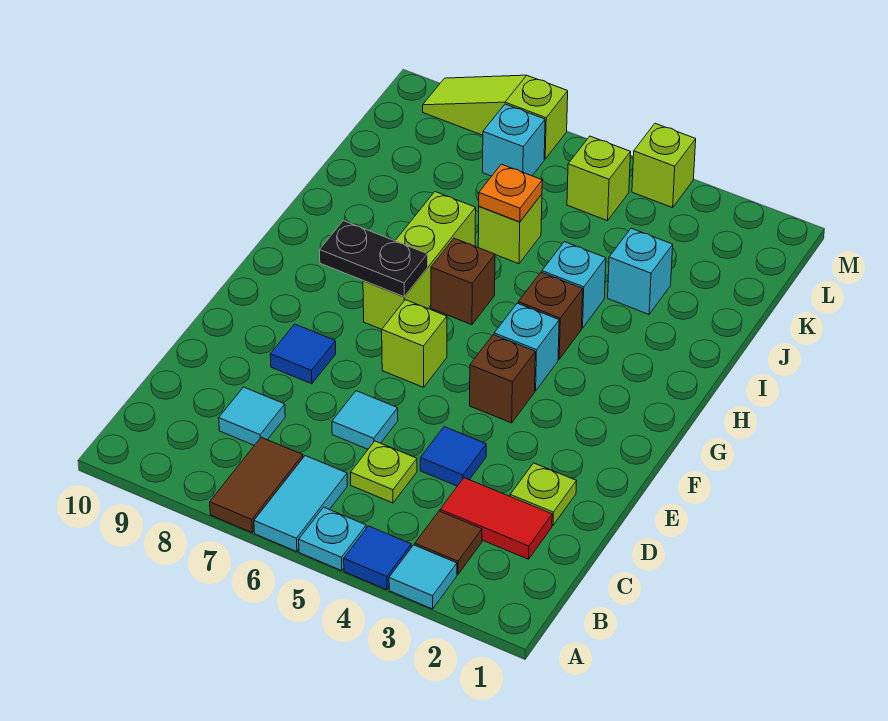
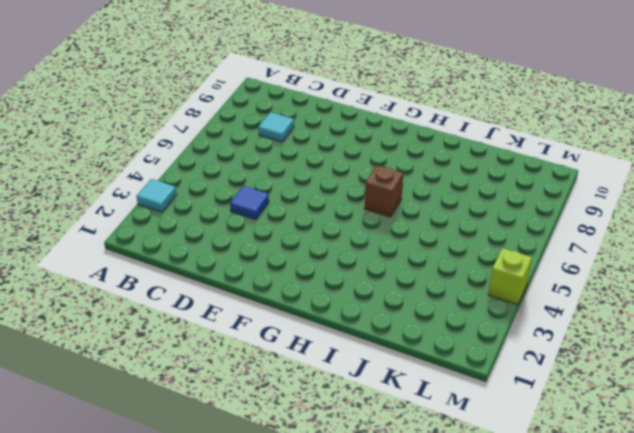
none -> blue tile A4 level 1
none -> cyan plate A5 level 1
none -> cyan tile A6:B6 level 1

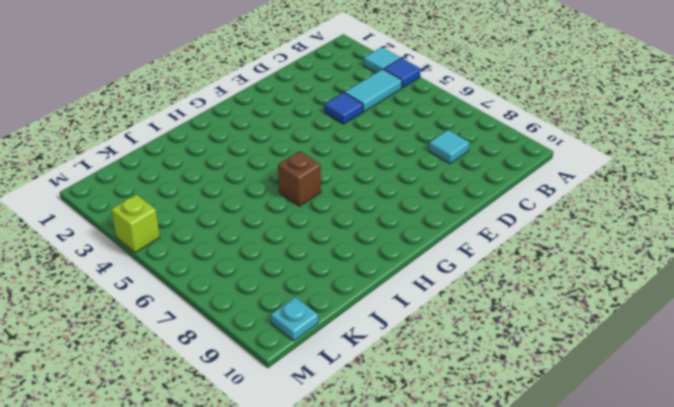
cyan tile B4:C4 level 1 -> cyan tile A6:B6 level 1
cyan plate L10 level 1 -> cyan plate A5 level 1
none -> brown tile A7:B7 level 1
none -> brown tile B3 level 1
none -> red tile C2:C3 level 1

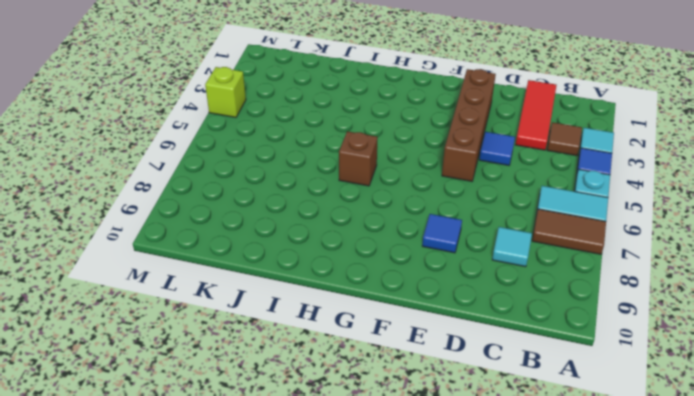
red tile C1:C3 level 1 -> red tile C2:C3 level 1
brown brick E2:E5 level 1 -> none
none -> lime plate C5 level 1
none -> lime plate D2 level 1
none -> cyan tile D6 level 1

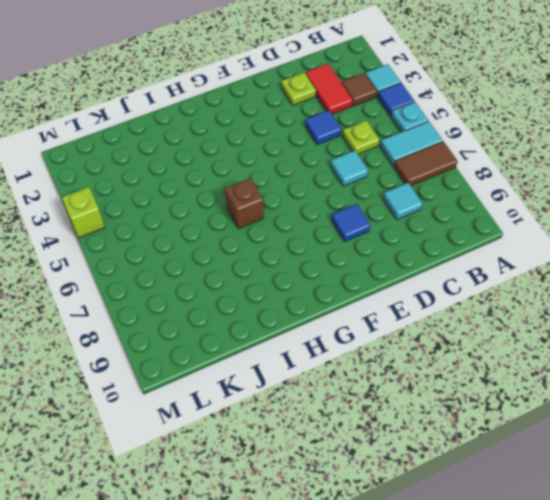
none -> brown brick F4 level 1
none -> lime brick F6 level 1
none -> cyan brick G4 level 1

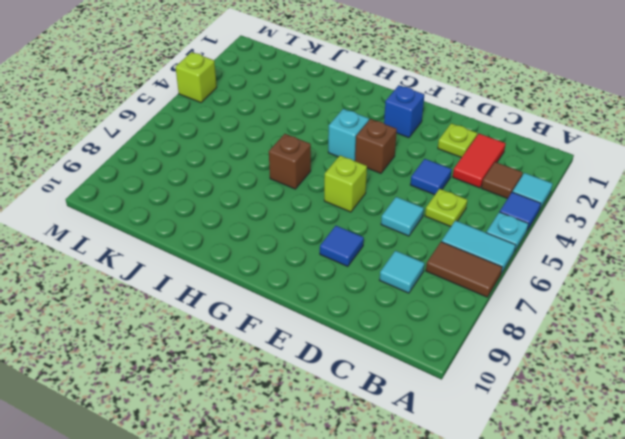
blue brick F2 level 1 -> none
none -> lime brick G7:I7 level 1
none -> brown brick H4 level 1
none -> cyan brick I4 level 1

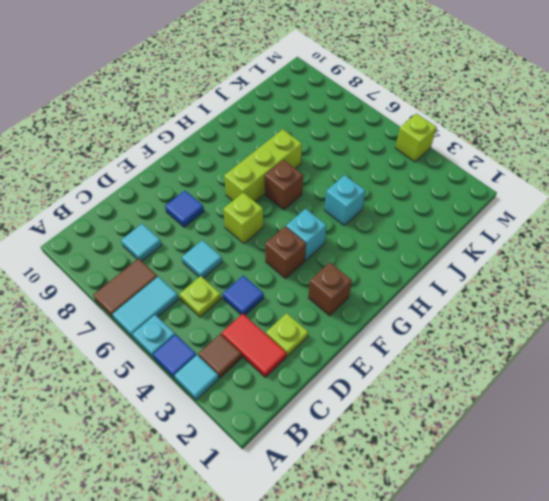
brown brick F2 level 1 -> brown brick H4 level 1
none -> cyan brick J3 level 1
none -> lime brick J6 level 1
none -> lime brick L5 level 1

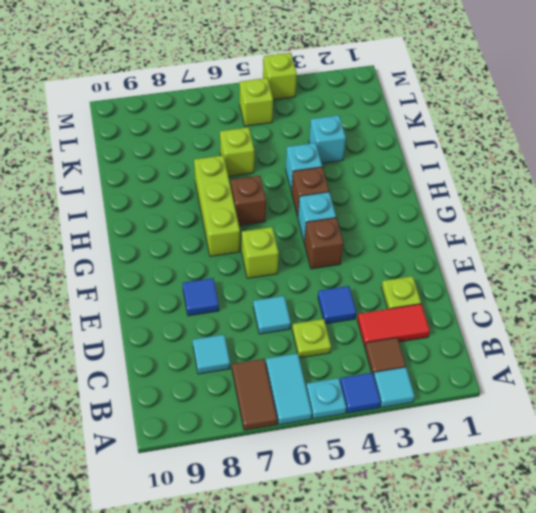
none -> cyan brick L7 level 1
none -> lime slope M7:M9 level 1 top 7
none -> black plate G7:G8 level 2

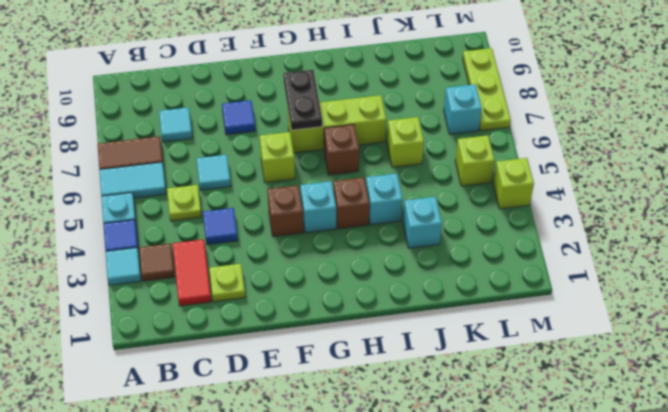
lime plate M7:M9 level 1 -> lime slope M7:M9 level 1 top 7
none -> orange plate J6 level 2

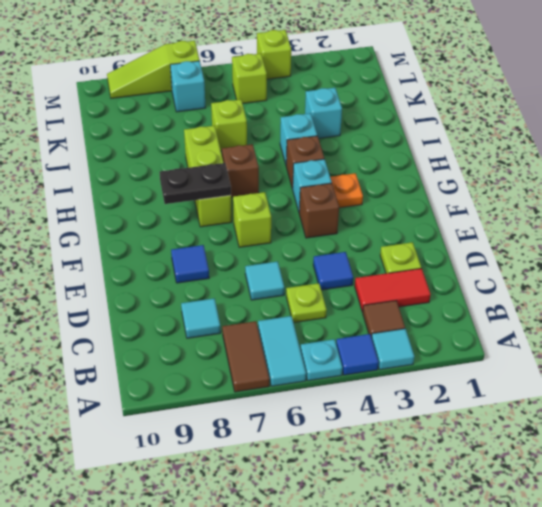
orange plate G3 level 1 -> orange plate J6 level 2

